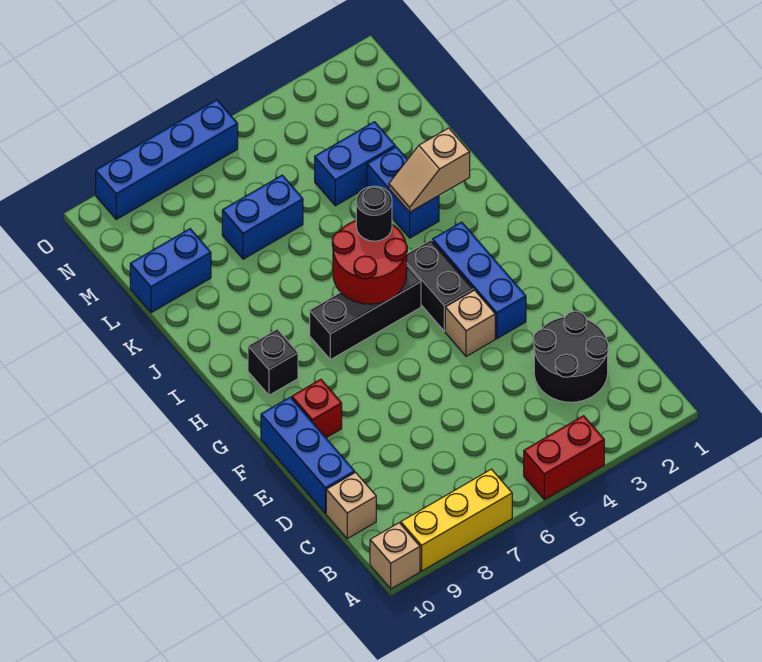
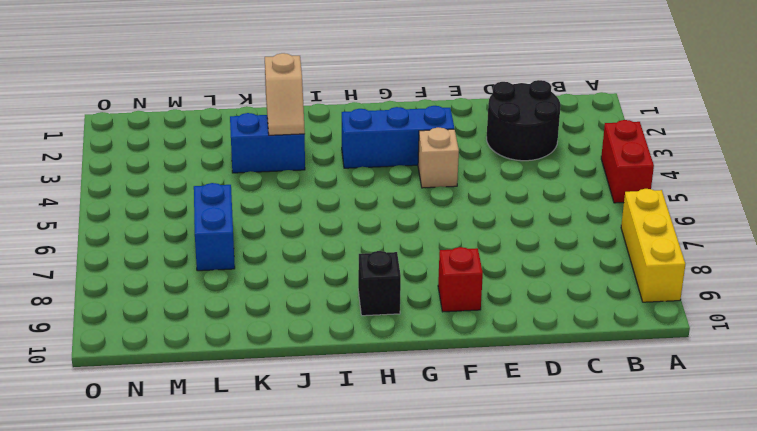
none -> tan brick A10 level 1
none -> tan brick C10 level 1
none -> blue brick D10:F10 level 1

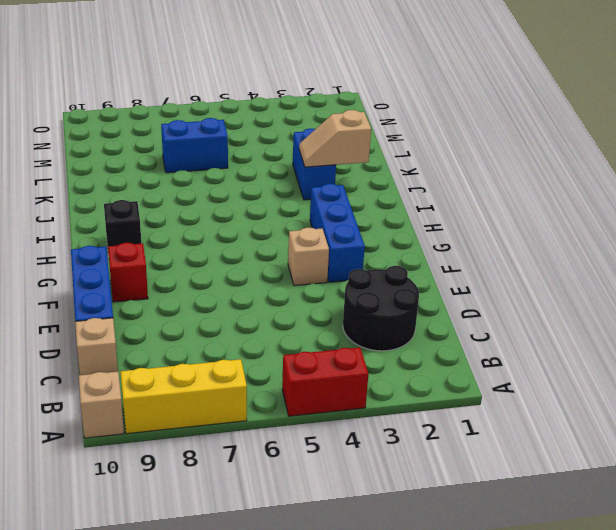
none -> black brick G4:H4 level 1
none -> black brick H5:H7 level 1
none -> blue brick L3:L4 level 1

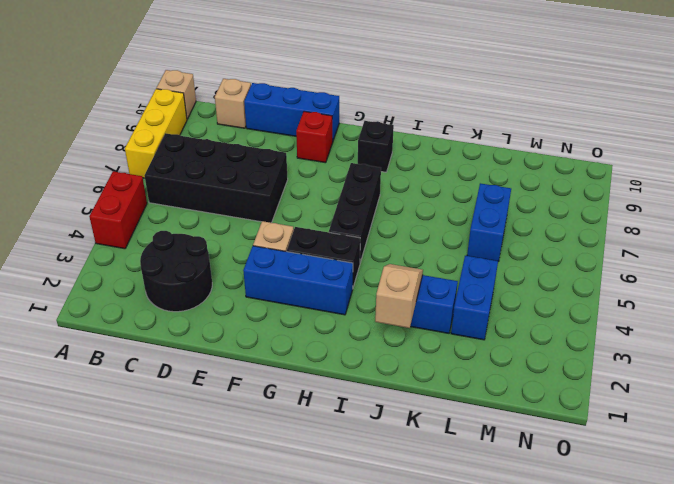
black brick B6:E7 level 1 -> none
none -> blue brick L9:L10 level 1
none -> blue brick O6:O9 level 1
none -> red round brick H5:I6 level 2

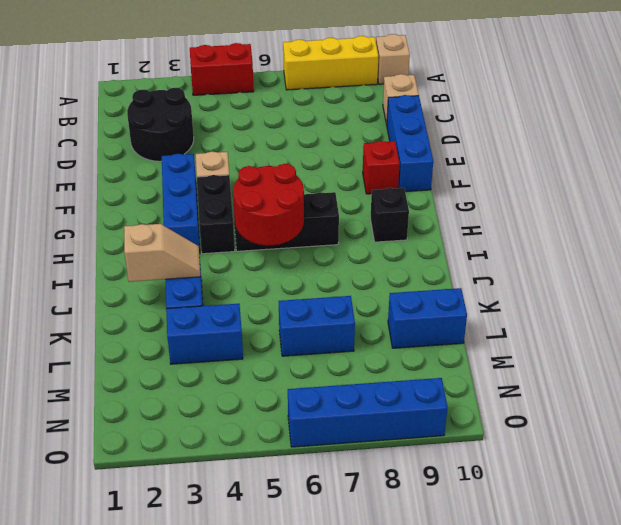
none -> black round brick I5 level 3

